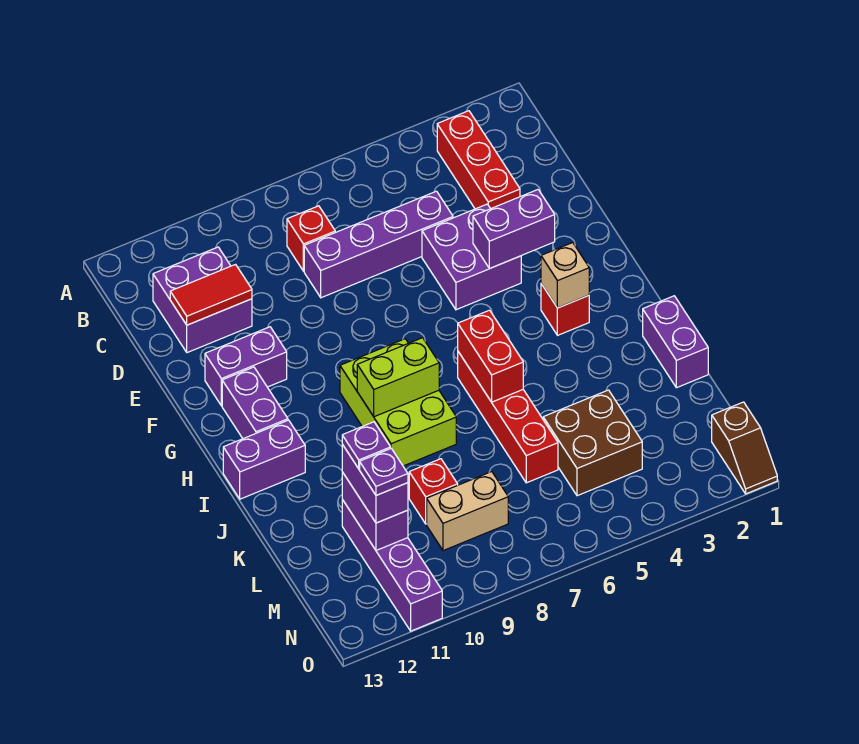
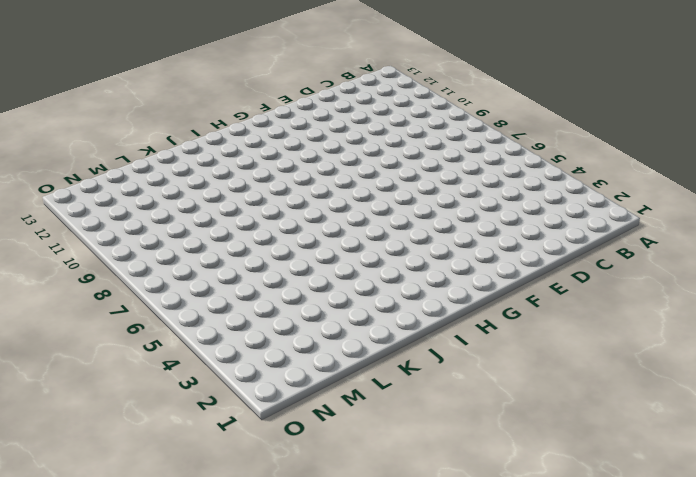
none -> red brick B3:D3 level 1
none -> red brick C8 level 1
none -> purple brick C11:D12 level 1

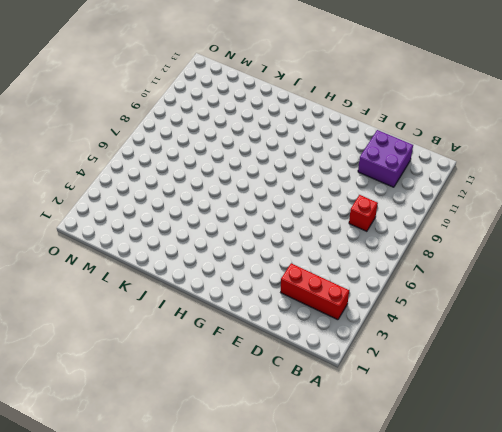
none -> purple brick D5:D8 level 1
none -> purple brick E4:F5 level 1
none -> purple brick F11:F12 level 1

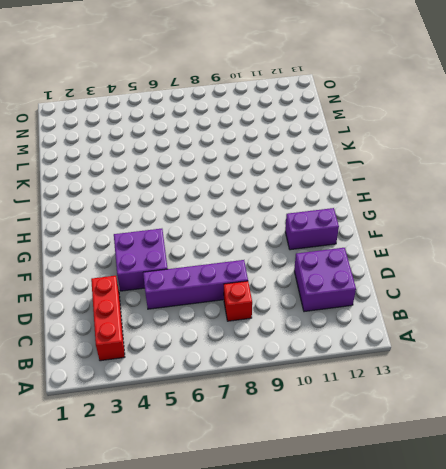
none -> purple brick G12:H12 level 1
none -> red brick H3 level 1
none -> lime brick H8:J9 level 1

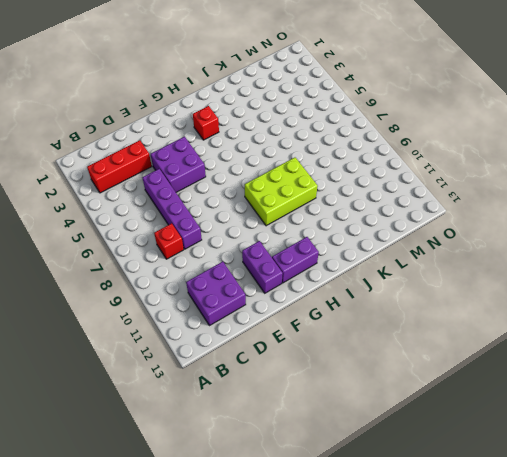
none -> red brick I6:L6 level 1
none -> purple brick I12:I13 level 1
none -> purple brick J1:K1 level 1

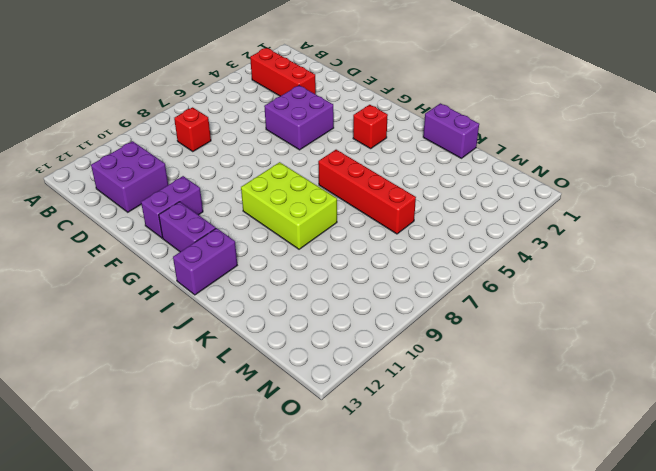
none -> purple brick D5:D8 level 1
none -> brown brick L4:M5 level 1
none -> red brick L9 level 1

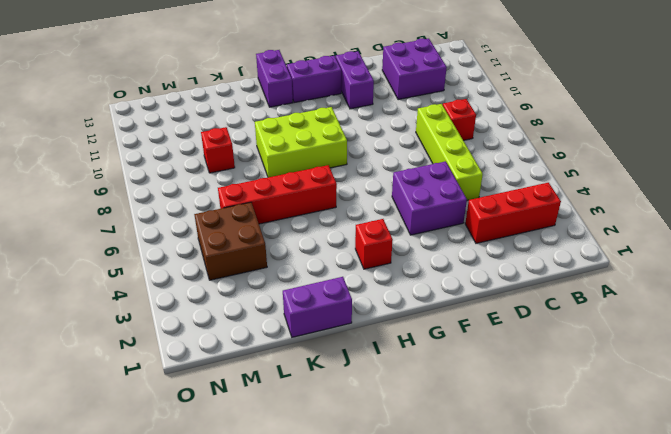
lime brick D5:D8 level 1 -> purple brick D5:D8 level 1
none -> purple brick L11:O11 level 1
none -> tan brick M8:M9 level 1
none -> brown slope N1:O1 level 1 top N

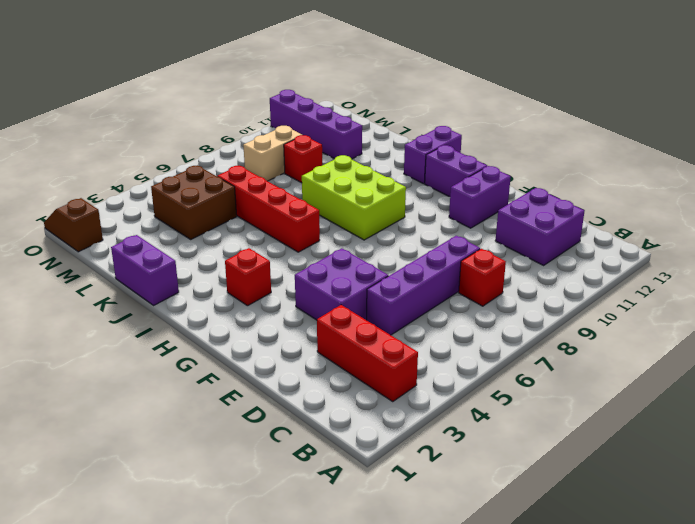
none -> red tile D11:D12 level 2
none -> purple brick F3:F4 level 2
none -> tan brick H3 level 2

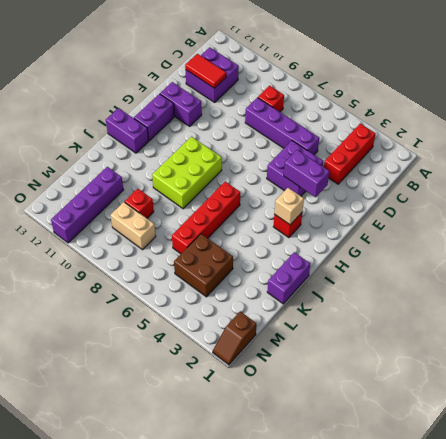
none -> red brick I6:J6 level 2
none -> lime brick I8:I9 level 2
none -> purple brick L11:M11 level 2

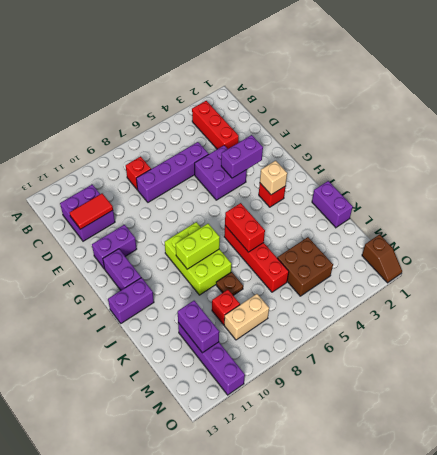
brown plate K8 level 1 -> none
none -> purple brick L11:M11 level 3
none -> purple plate L11 level 4
none -> purple plate M11 level 4

